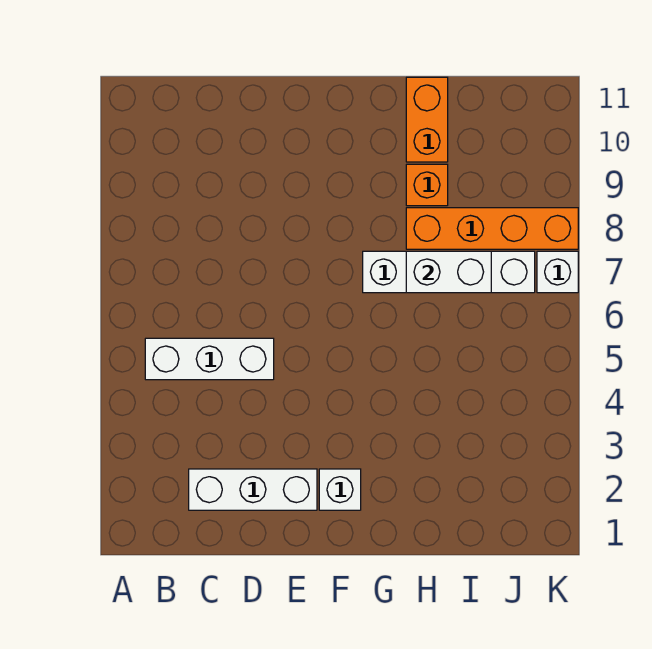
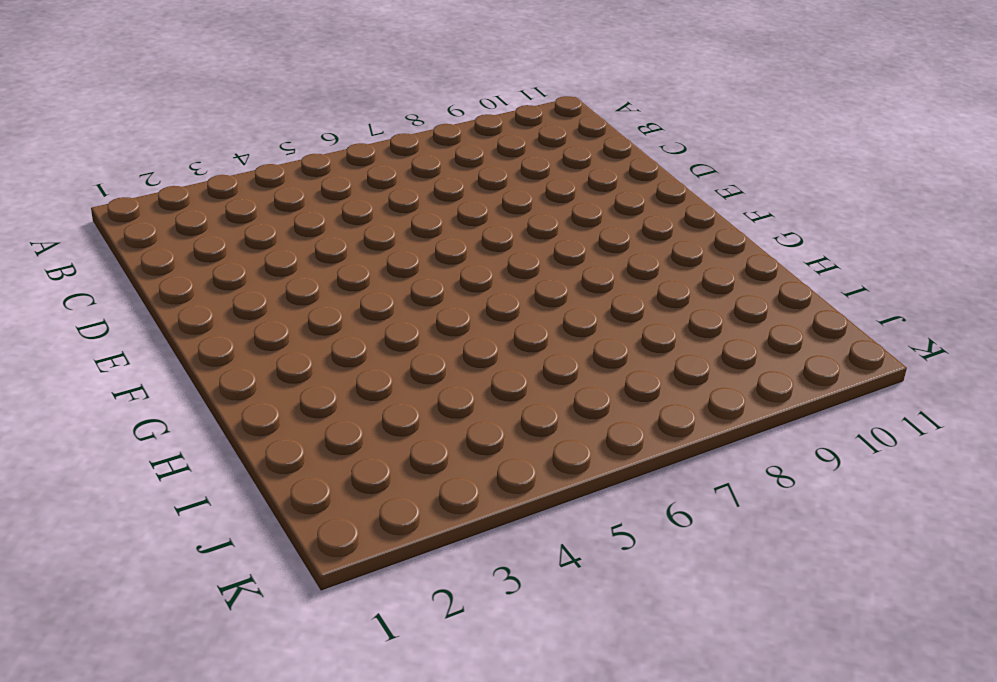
none -> white brick B5:D5 level 1
none -> white brick C2:E2 level 1

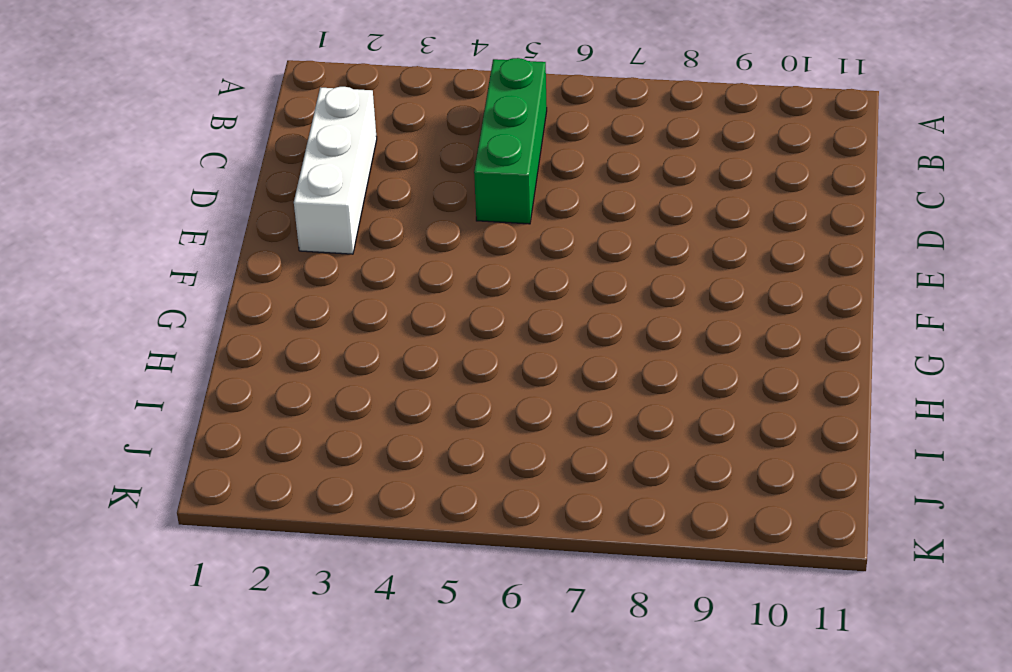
green brick B5:D5 level 1 -> white brick B5:D5 level 1
none -> white brick F2 level 1
none -> white brick G7:J7 level 1

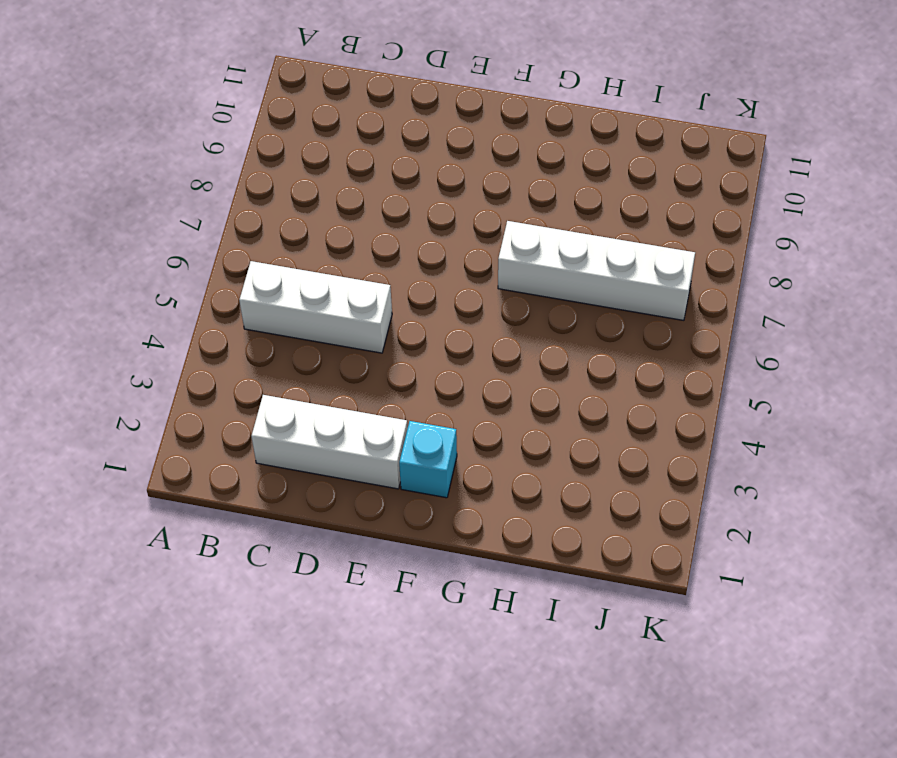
cyan brick F2 level 1 -> white brick F2 level 1
none -> orange brick H8:K8 level 1
none -> orange brick H9 level 1

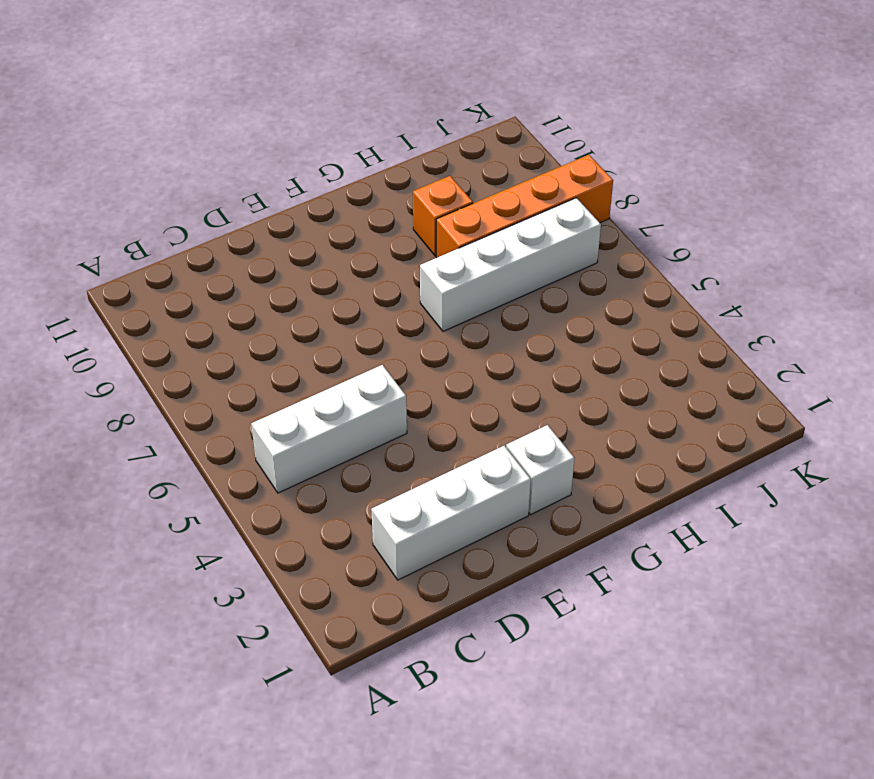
none -> orange brick H10:H11 level 1
none -> white brick K7 level 1

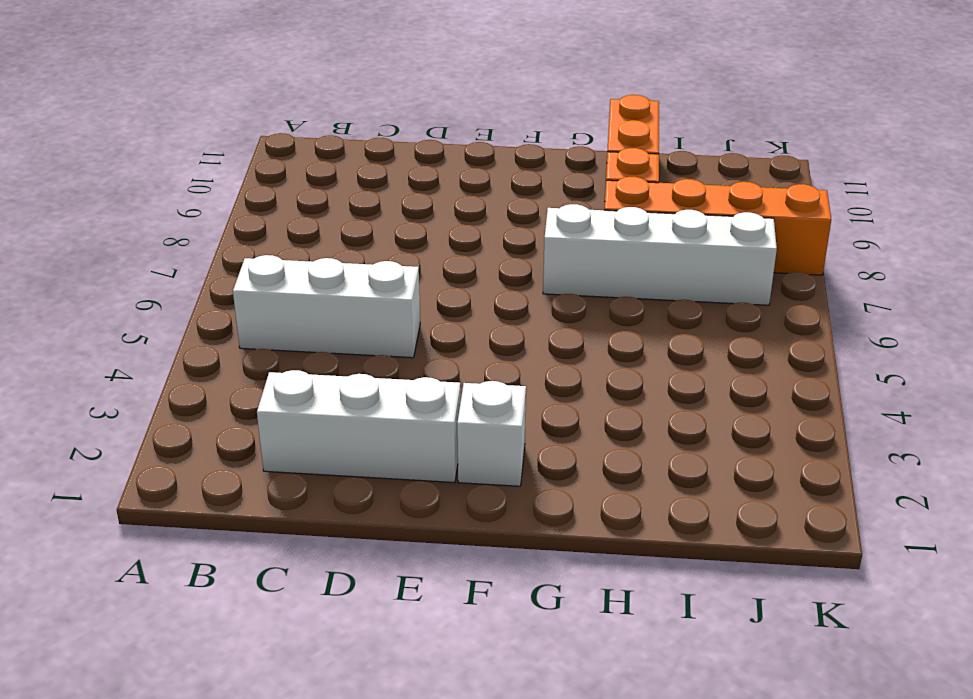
none -> white brick K7 level 1
none -> white brick H7:I7 level 2

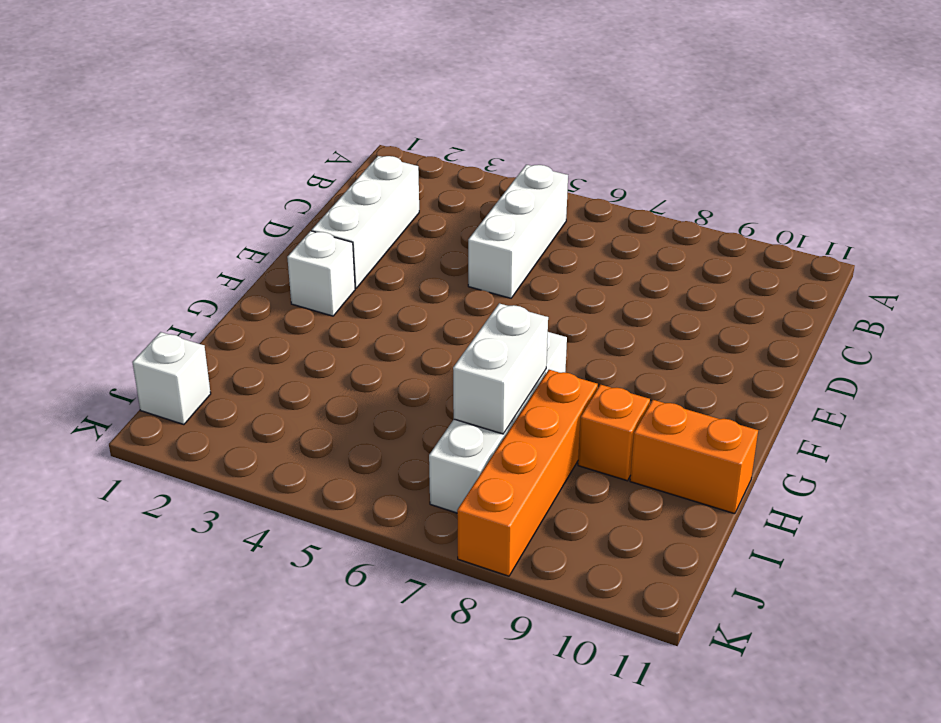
white brick J1 level 1 -> white brick K7 level 1

